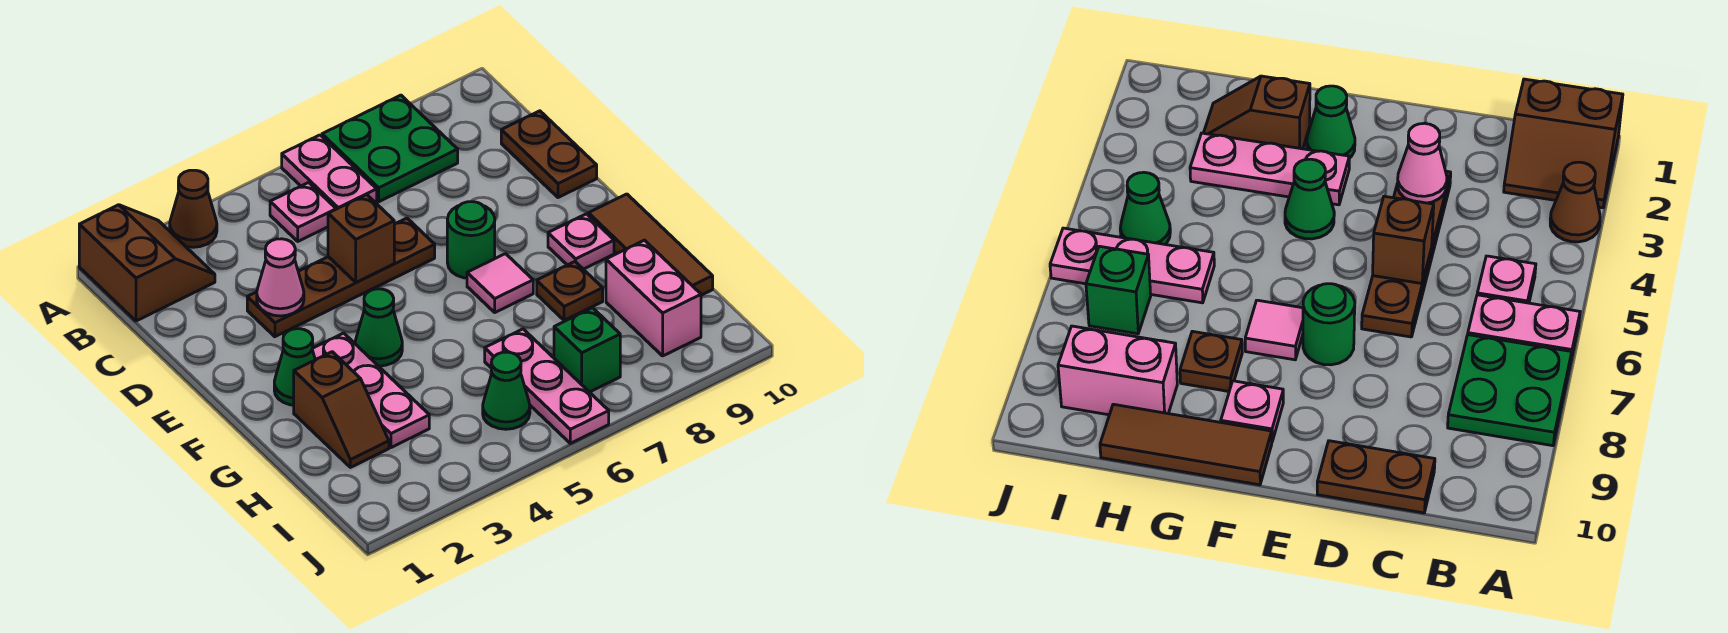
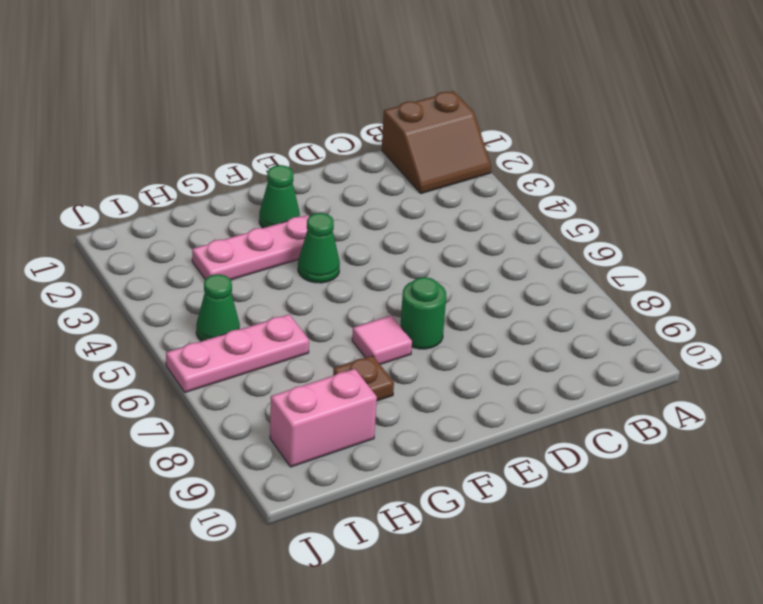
none -> brown cone A3 level 1
none -> pink plate A6:B6 level 1
none -> green plate A7:B8 level 1

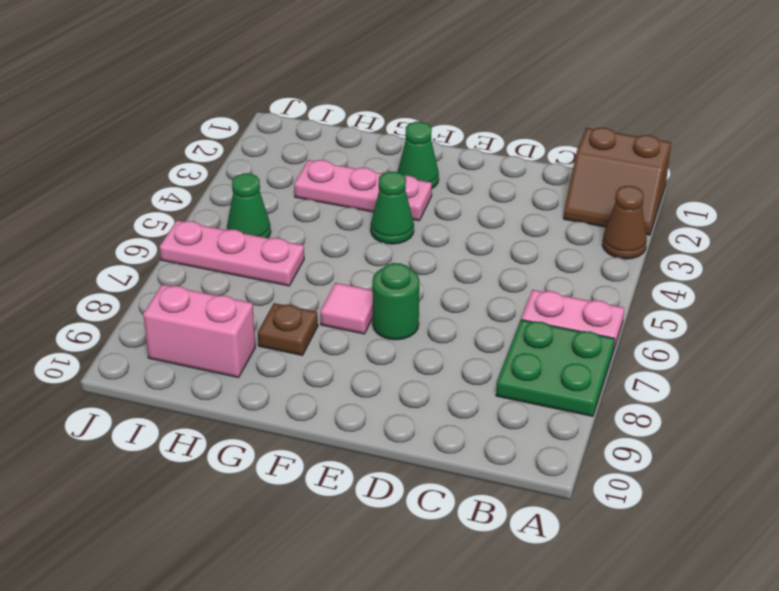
none -> pink plate B5 level 1
none -> brown plate C10:D10 level 1
none -> brown plate D3:D6 level 1

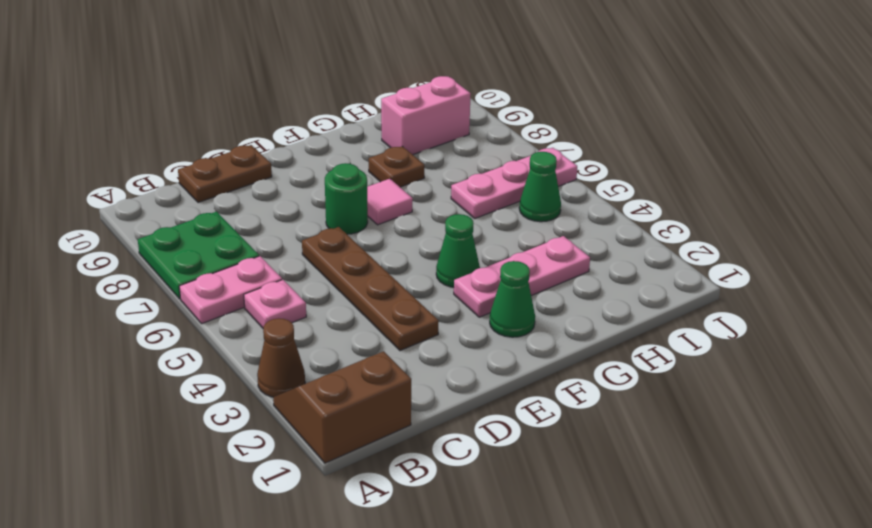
none -> pink plate F9 level 1
none -> brown tile F10:H10 level 1
none -> brown slope G2:H2 level 1 top G

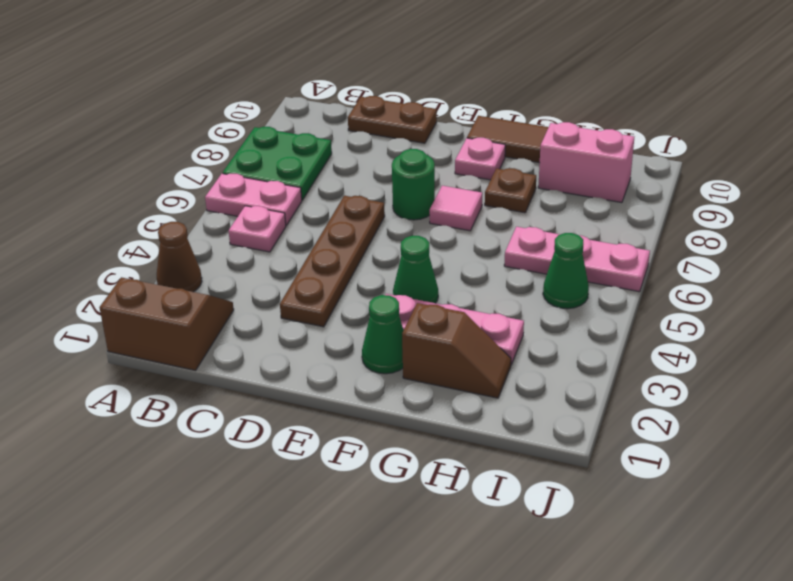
none -> green brick I7 level 1
none -> pink cone D3 level 2
none -> brown brick D5 level 2

